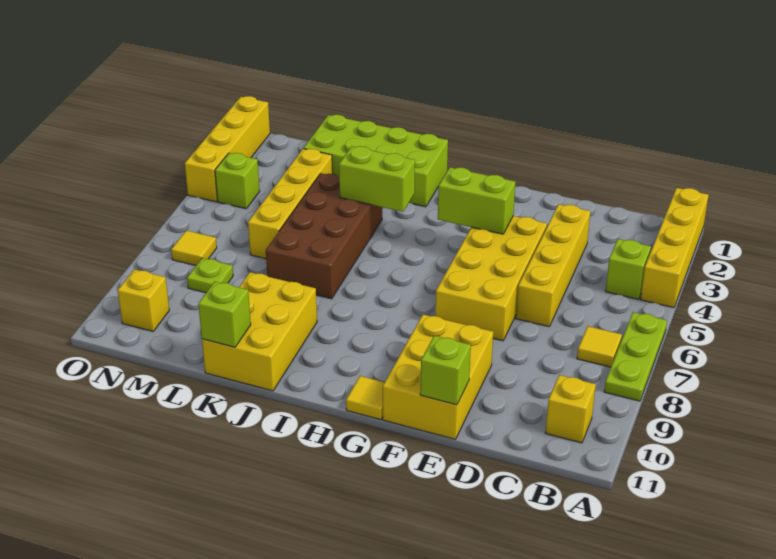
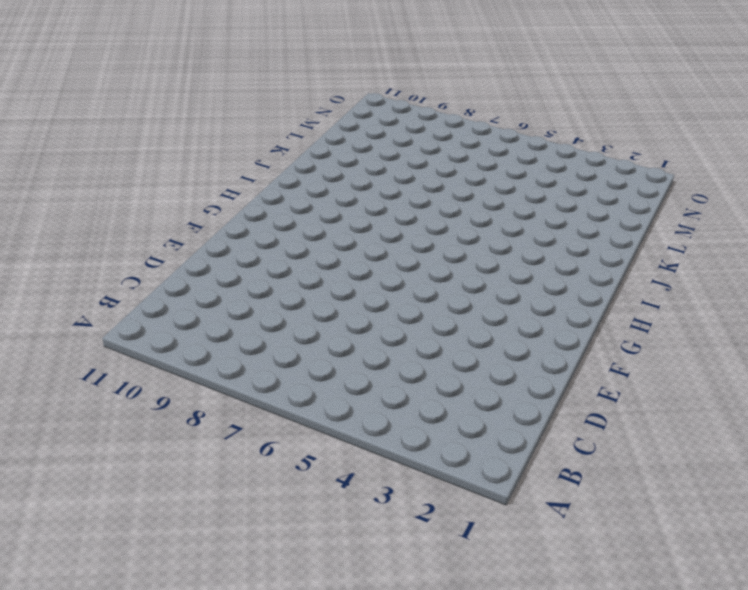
none -> yellow brick A1:A4 level 1
none -> lime plate A6:A8 level 1
none -> lime brick B4 level 1

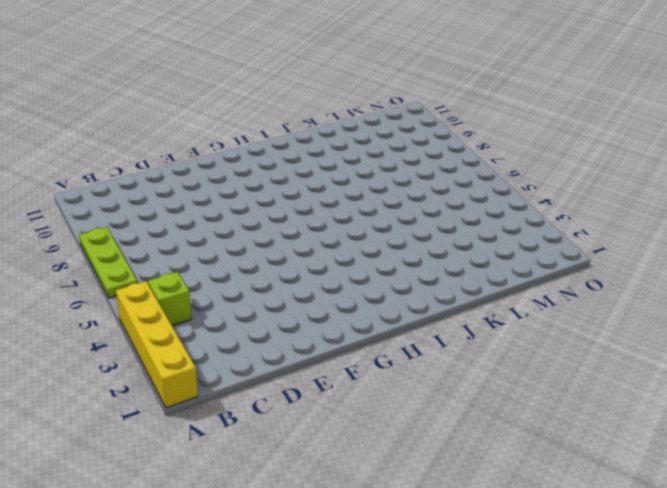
none -> yellow tile B7 level 1
none -> yellow brick B10 level 1
none -> yellow brick D3:D6 level 1

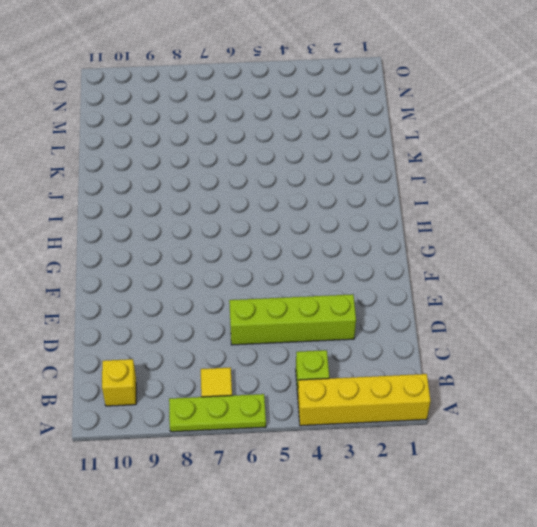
lime brick D3:D6 level 1 -> yellow brick D3:D6 level 1
none -> yellow brick E4:F7 level 1
none -> yellow brick E9:F11 level 1
none -> yellow tile G11 level 1

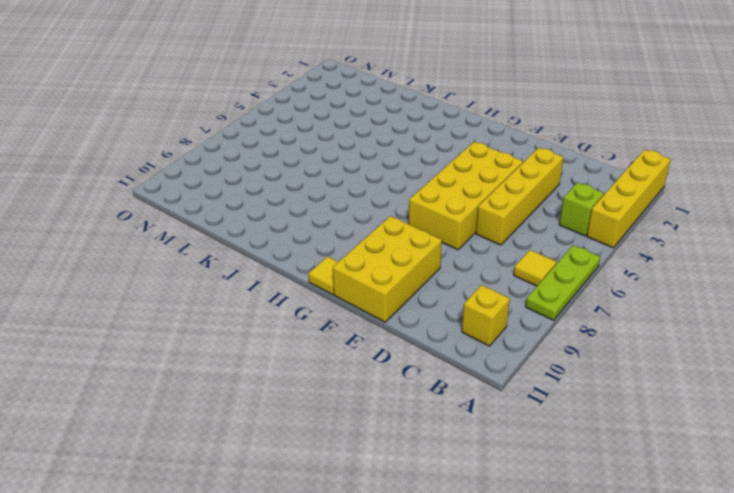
none -> lime brick I1:L2 level 1
none -> brown brick J4:K7 level 1
none -> yellow brick J9:K11 level 1

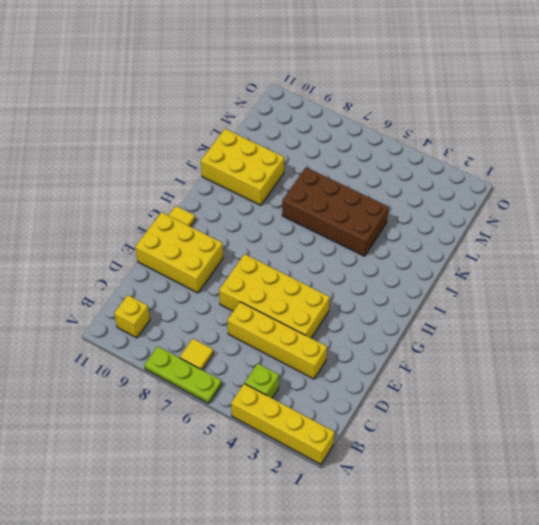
none -> lime brick I1:L2 level 1
none -> yellow brick L3:L6 level 1
none -> lime plate M8 level 1

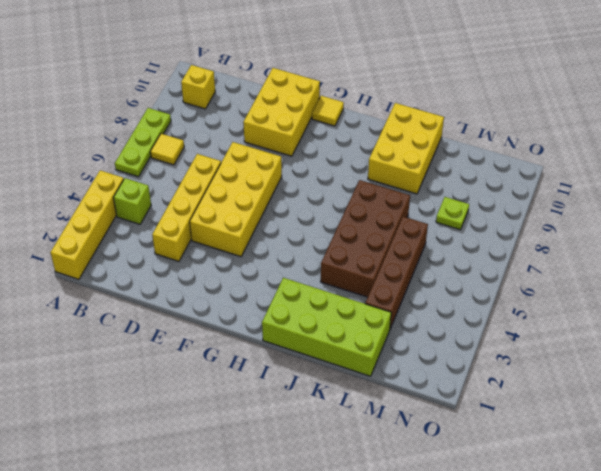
brown brick L3:L6 level 1 -> yellow brick L3:L6 level 1
none -> lime brick N4 level 1
none -> yellow tile N7 level 1
none -> yellow brick N10 level 1

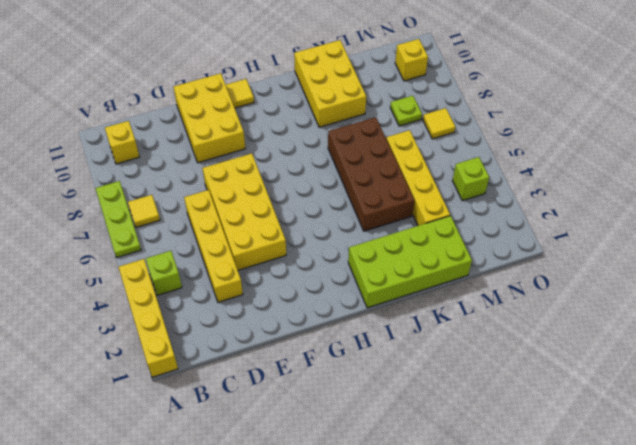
none -> yellow brick O1:O4 level 1
none -> lime brick E11 level 2
none -> lime brick F4:G4 level 2

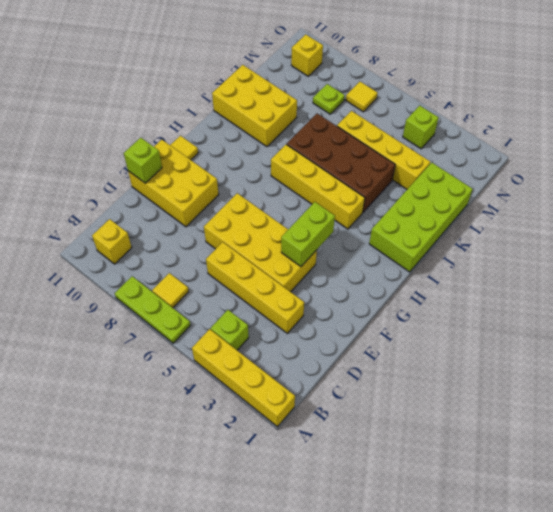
yellow brick I4:I7 level 1 -> yellow brick O1:O4 level 1
none -> lime brick I4:J4 level 2
none -> lime brick K11 level 2

